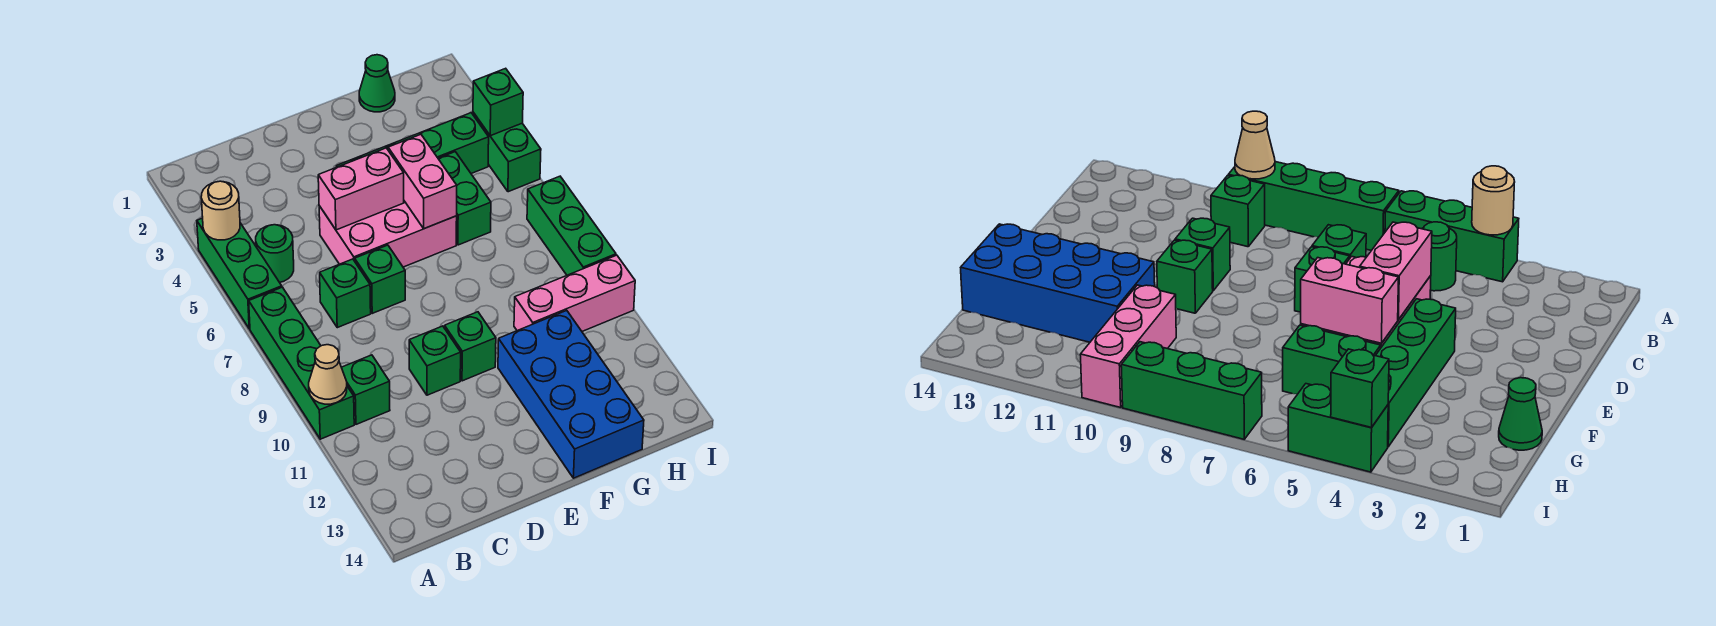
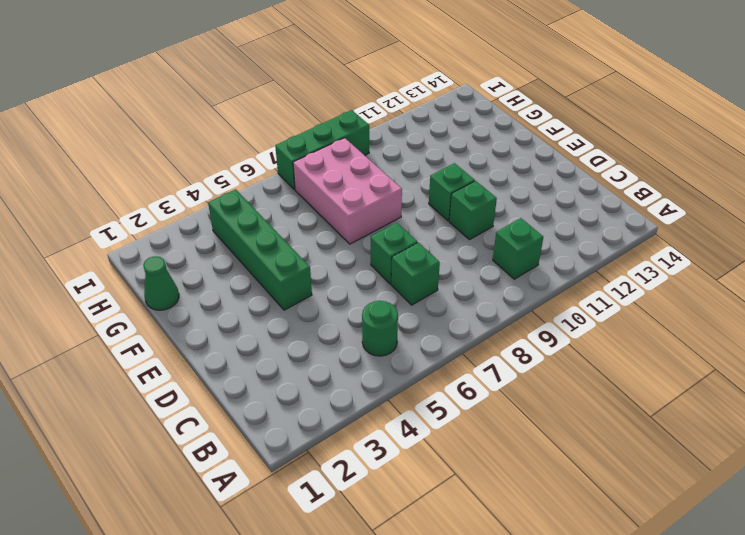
pink brick F7:H8 level 1 -> pink brick D5:F6 level 1
none -> green brick A4:A6 level 1
none -> green brick A7:A10 level 1
none -> blue brick F11:G14 level 1

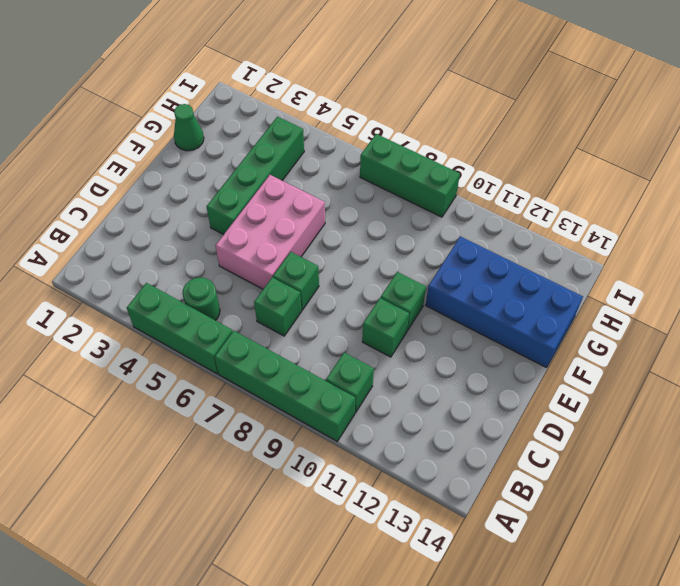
none -> green brick G5:G6 level 1
none -> pink brick G10:I10 level 1
none -> green brick I4:I5 level 1

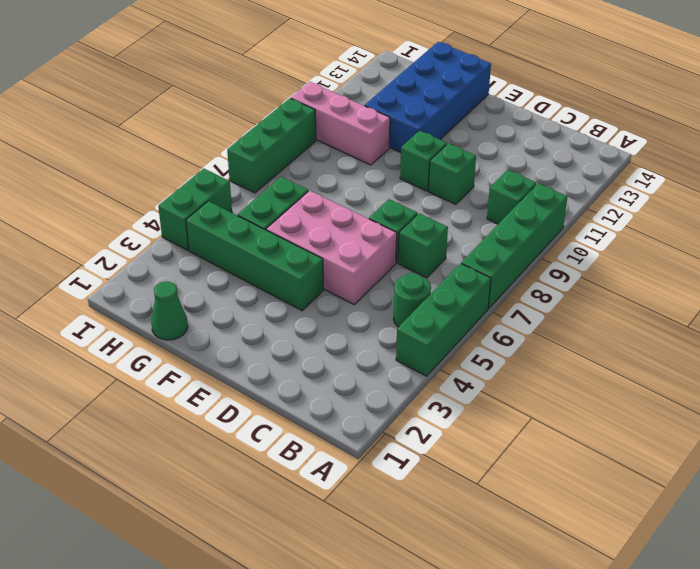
none -> tan round brick A4 level 2
none -> tan cone A10 level 2
none -> pink brick D5:E5 level 2

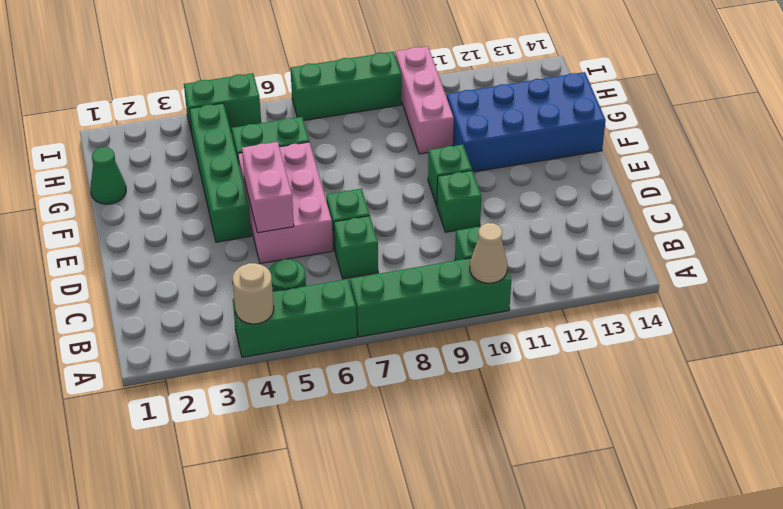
none -> pink brick F5:F6 level 2
none -> green brick I4 level 2

